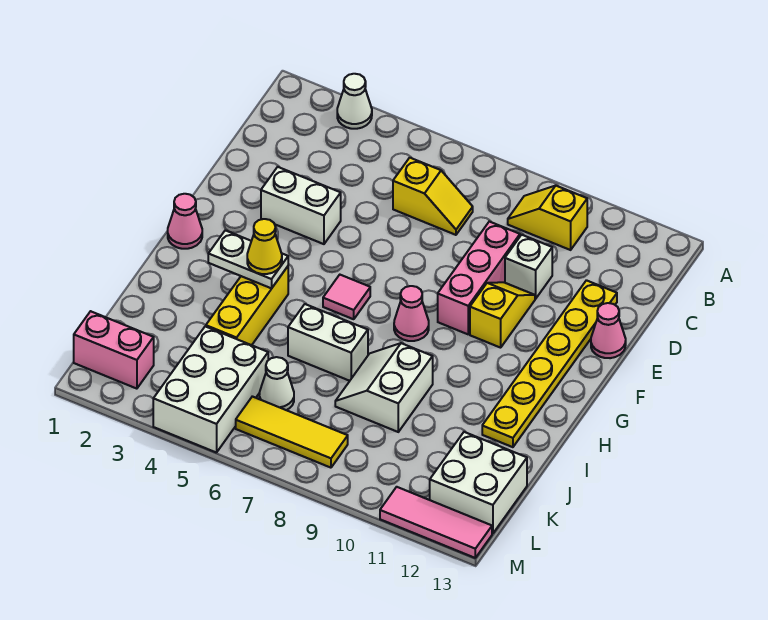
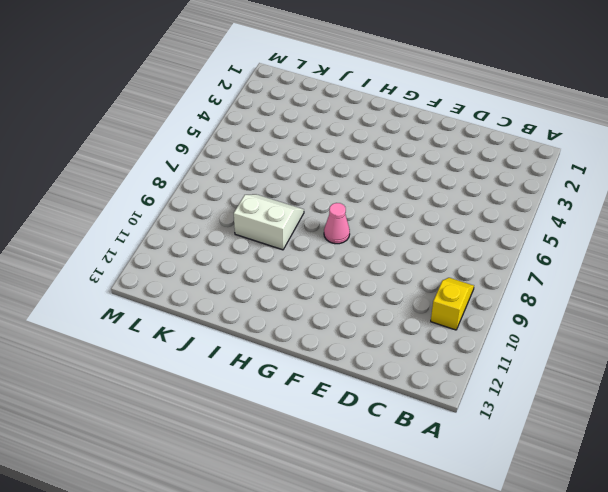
none -> white cone A3 level 1
none -> yellow slope C6:C7 level 1 top 6
none -> pink brick D9:F9 level 1

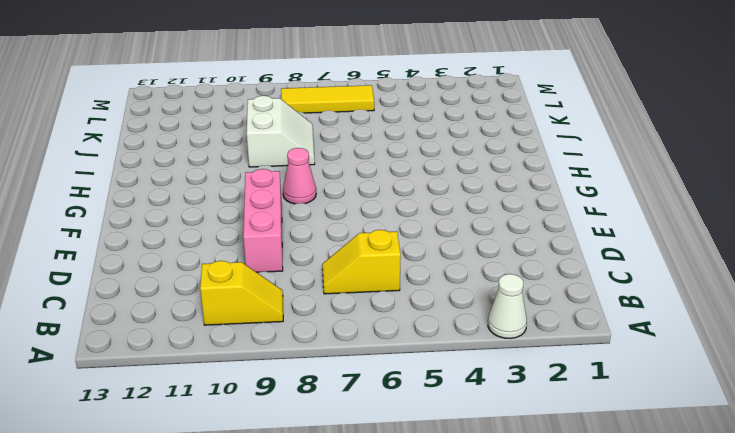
none -> white brick D10 level 1
none -> yellow plate D12:I12 level 1
none -> white brick E3:E4 level 1

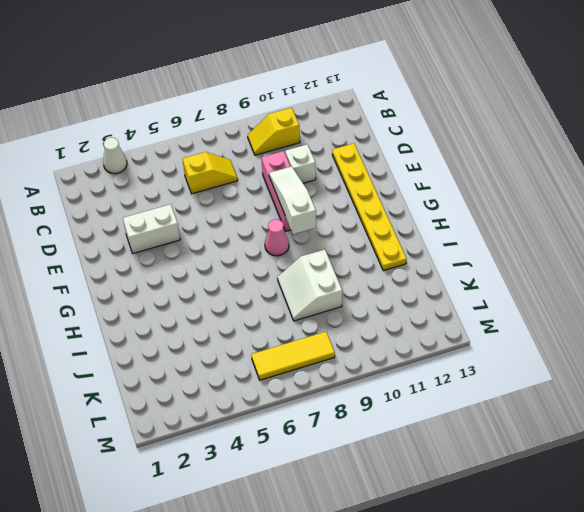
white slope E9:G9 level 2 top G -> none
none -> yellow slope E10:F10 level 1 top F
none -> pink cone E13 level 1
none -> pink cone G1 level 1

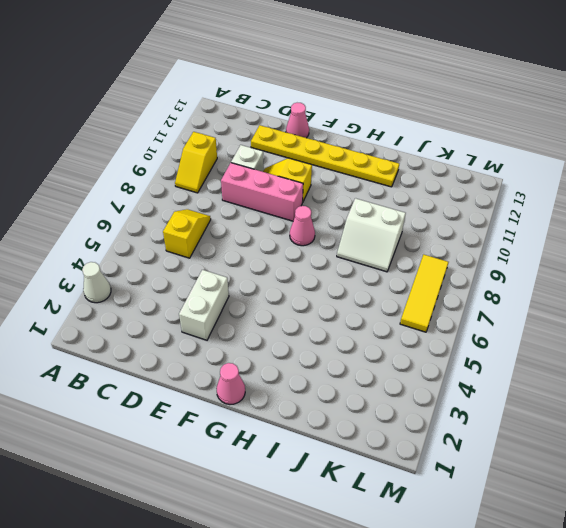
none -> pink tile G6 level 1
none -> yellow brick H4:J4 level 1
none -> white brick I6:I7 level 1

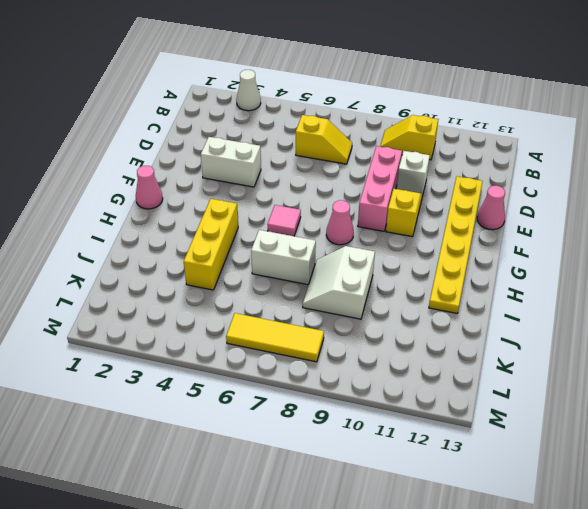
none -> white brick K4:M5 level 1
none -> white cone K6 level 1
none -> white brick K12:L13 level 1

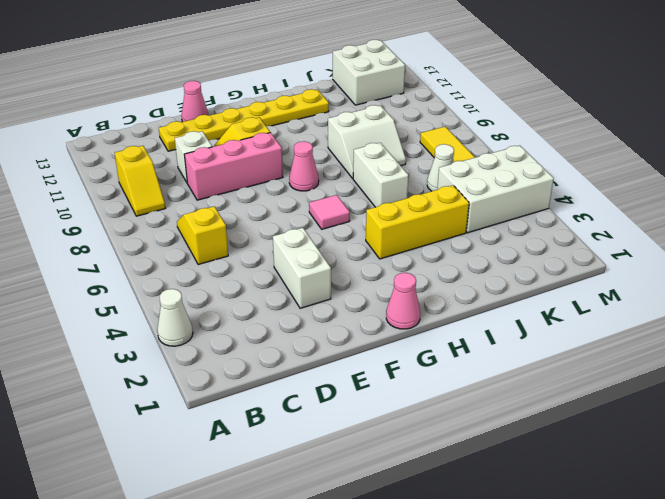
none -> pink brick L1:L2 level 1
none -> pink tile M11:M13 level 1
none -> white plate H3:H4 level 2

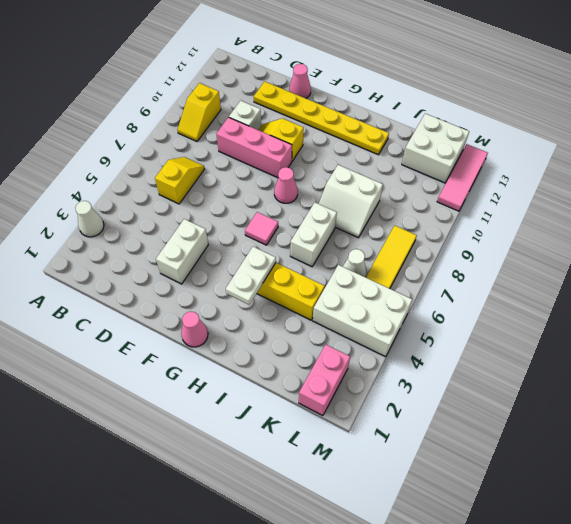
none -> yellow cone H4 level 3

